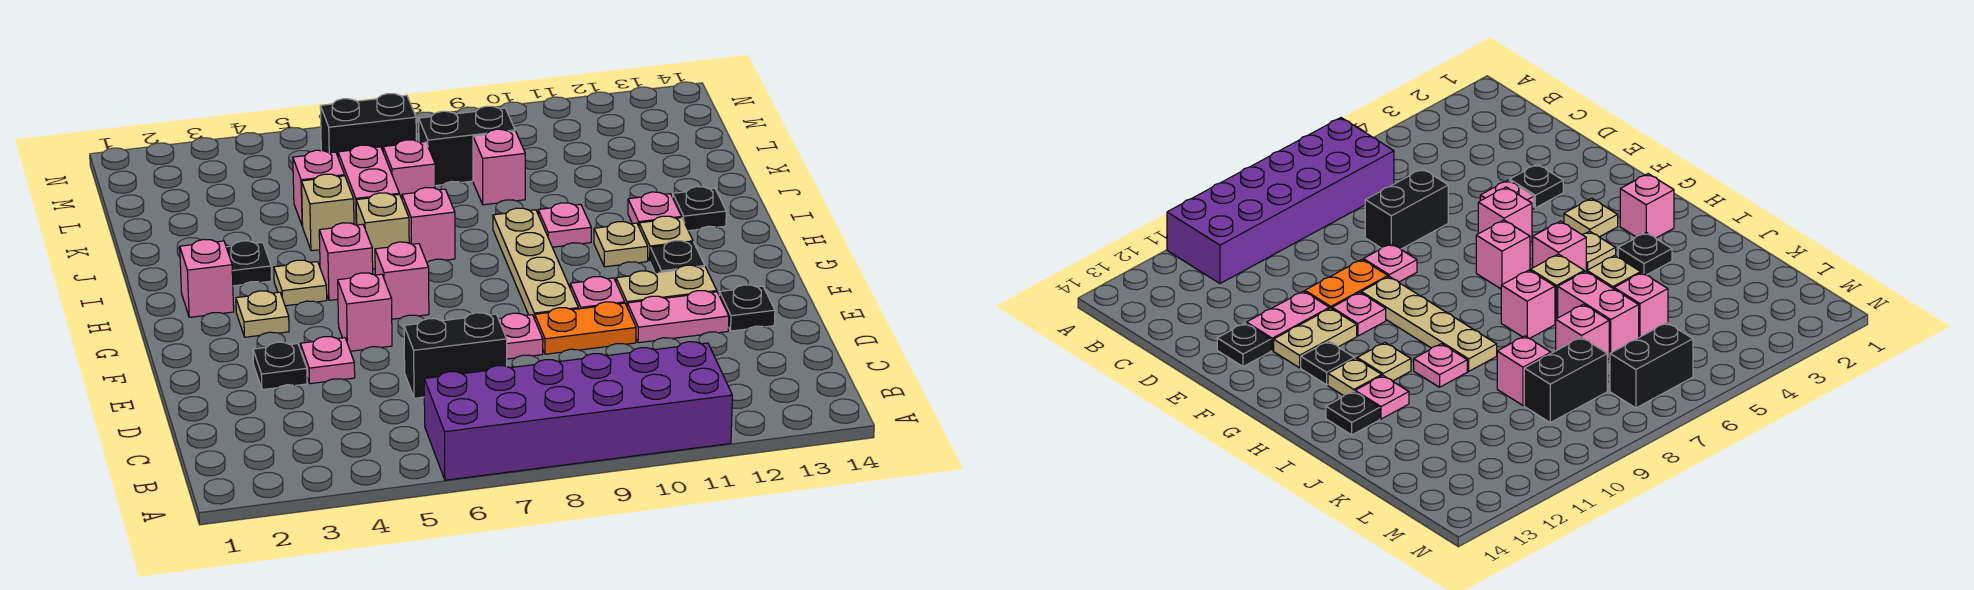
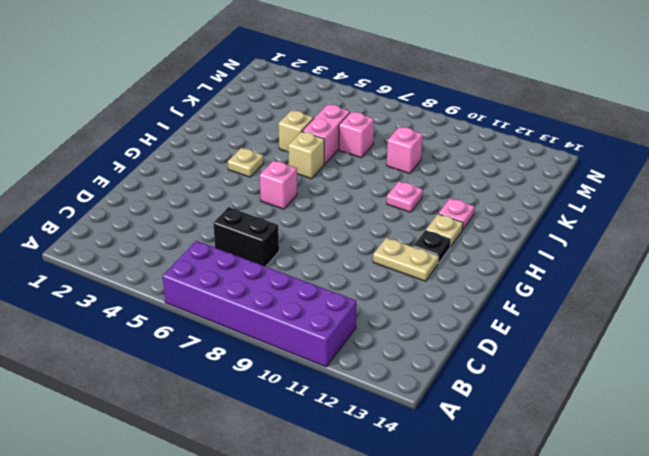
none -> black plate E3 level 1
none -> pink plate E4 level 1
none -> pink plate E8 level 1
none -> orange plate E9:E10 level 1

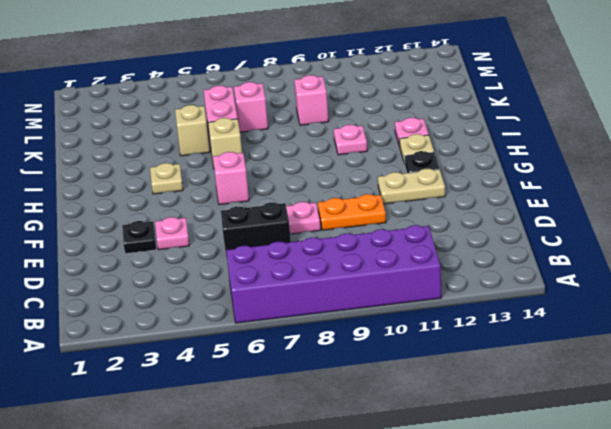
none -> pink plate E11:E12 level 1
none -> black plate E13 level 1
none -> pink brick F5 level 1
none -> tan plate F9:I9 level 1

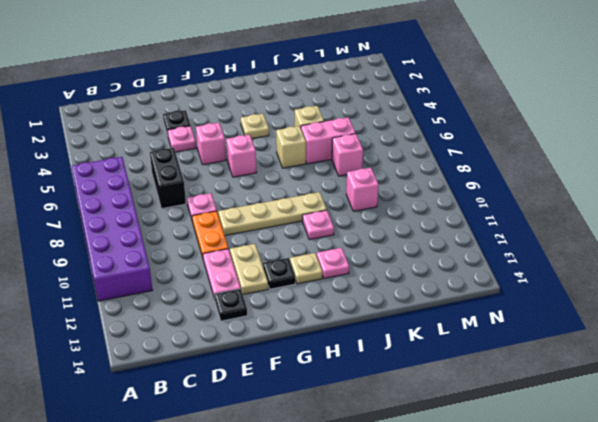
none -> pink plate F10 level 1
none -> tan plate G3 level 1
none -> pink brick H2 level 1
none -> pink brick H5 level 1

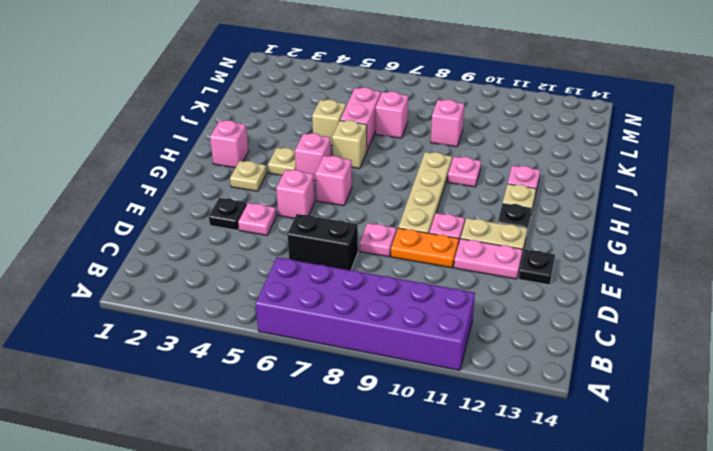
none -> tan plate H11 level 1
none -> black plate I3 level 1
none -> pink brick I7 level 1
none -> black plate I13 level 1

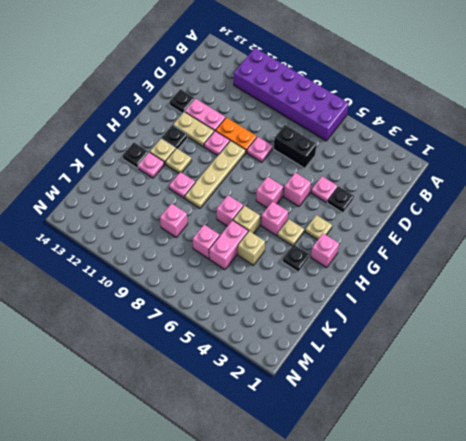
none -> pink brick K5 level 1
none -> black brick L8:L9 level 1
none -> black brick M6:M7 level 1

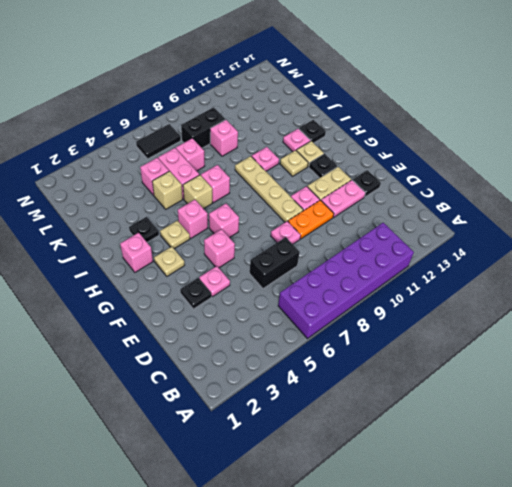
black tile M6:M7 level 1 -> black brick M6:M7 level 1

